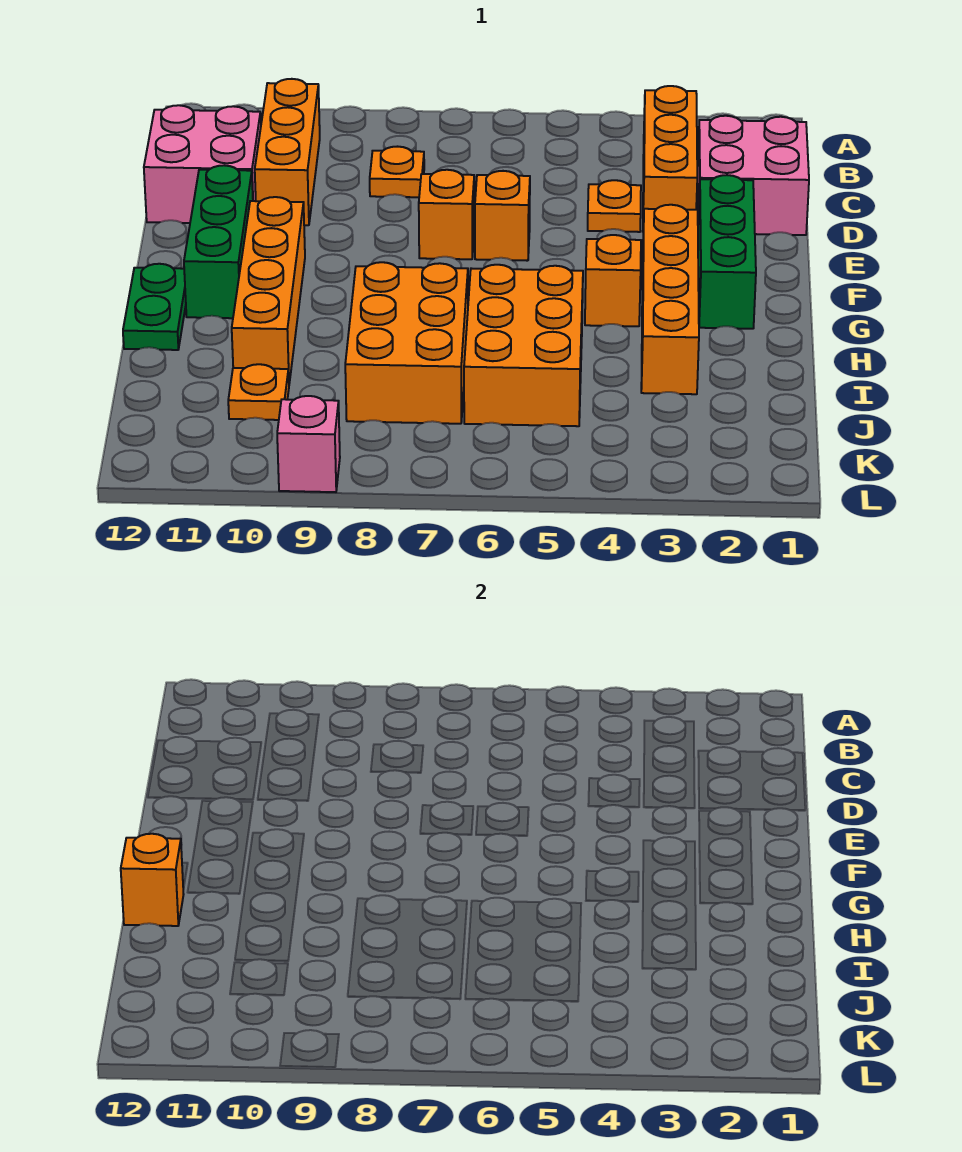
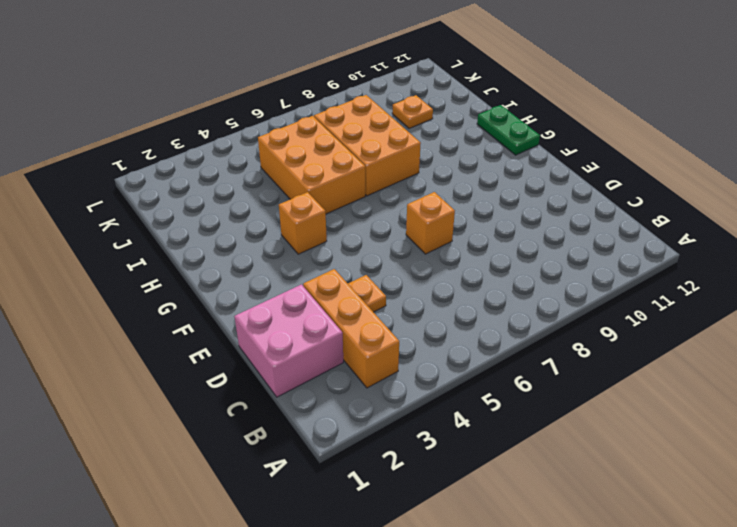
none -> orange brick B10:D10 level 1
none -> orange plate C8 level 1
none -> pink brick C11:D12 level 1

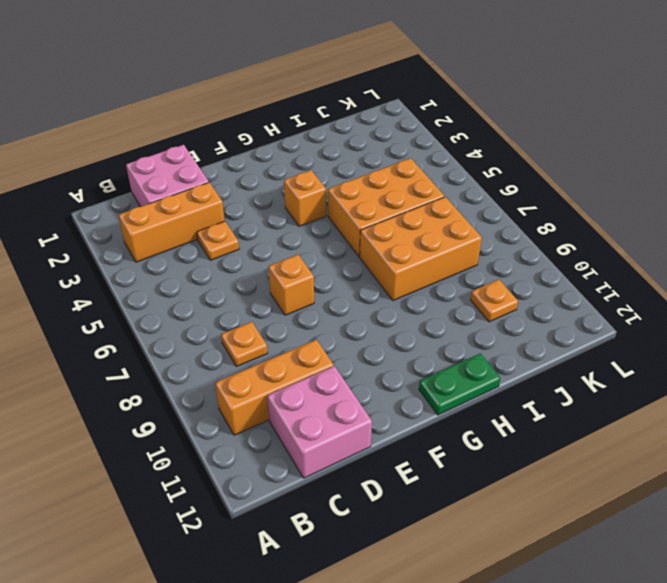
none -> green brick E2:G2 level 1
none -> orange brick E6 level 1
none -> green brick E11:G11 level 1

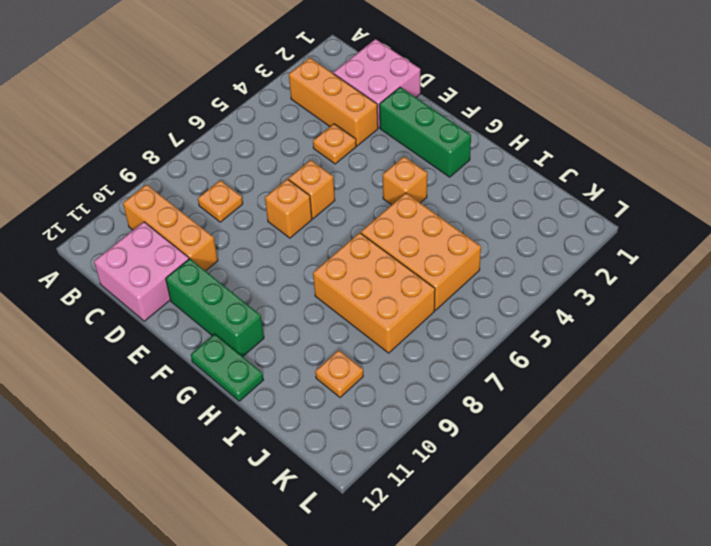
none -> orange brick F3:I3 level 1
none -> orange brick F10:I10 level 1
none -> pink brick L9 level 1

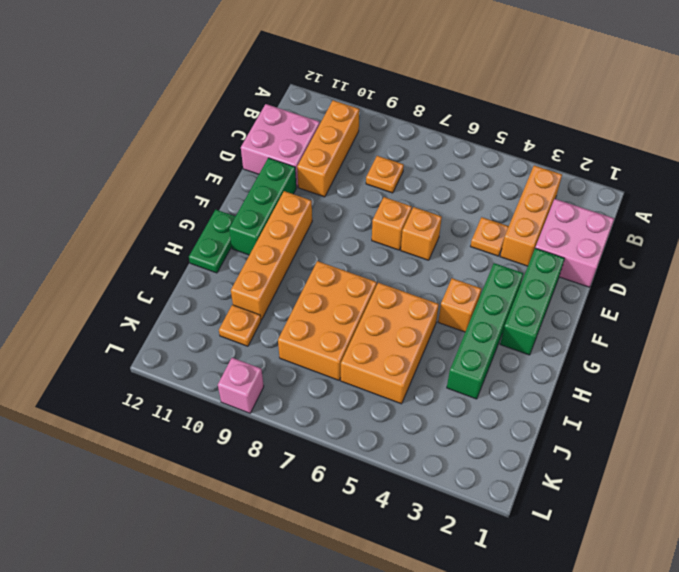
green brick F3:I3 level 1 -> orange brick F3:I3 level 1
none -> orange brick H12 level 2

